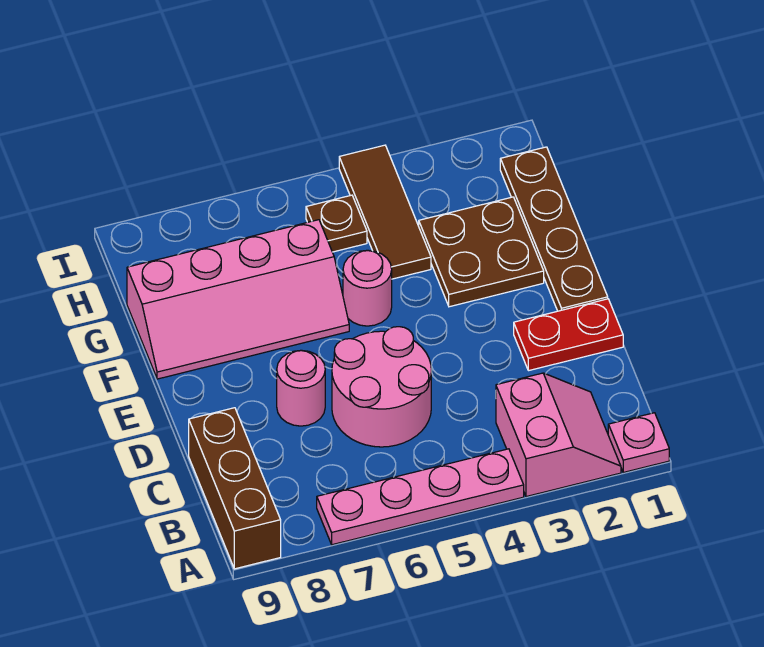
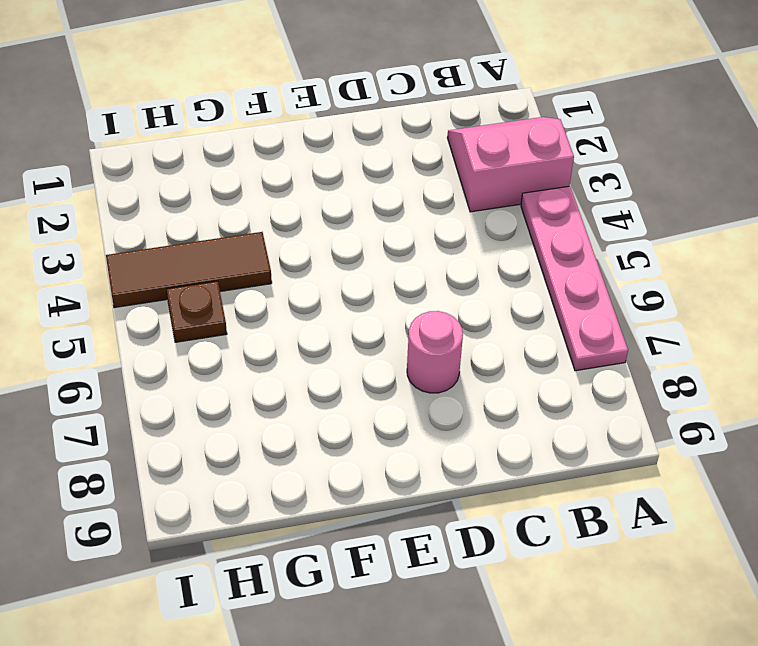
none -> pink plate A1 level 1
none -> brown brick A9:C9 level 1
none -> pink round brick C5:D6 level 1

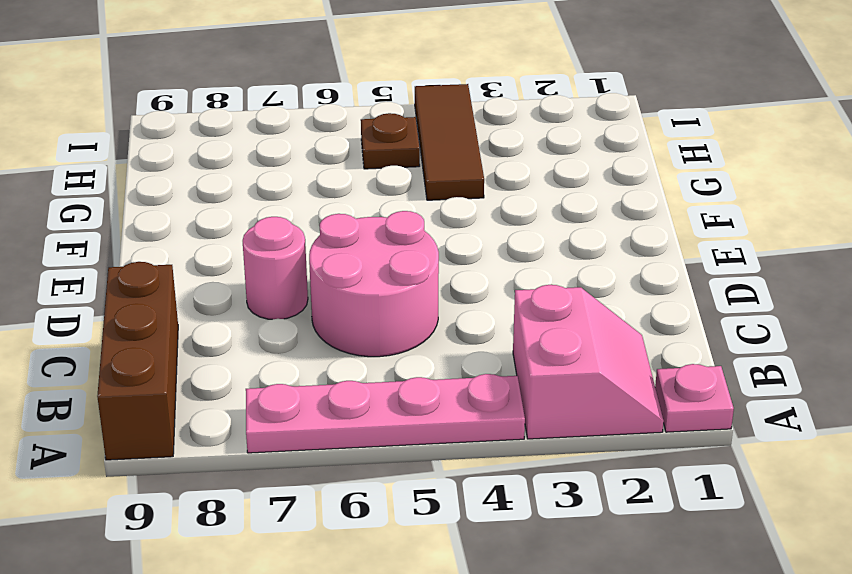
none -> red plate D1:D2 level 1
none -> brown plate E1:H1 level 1
none -> brown plate F2:G3 level 1

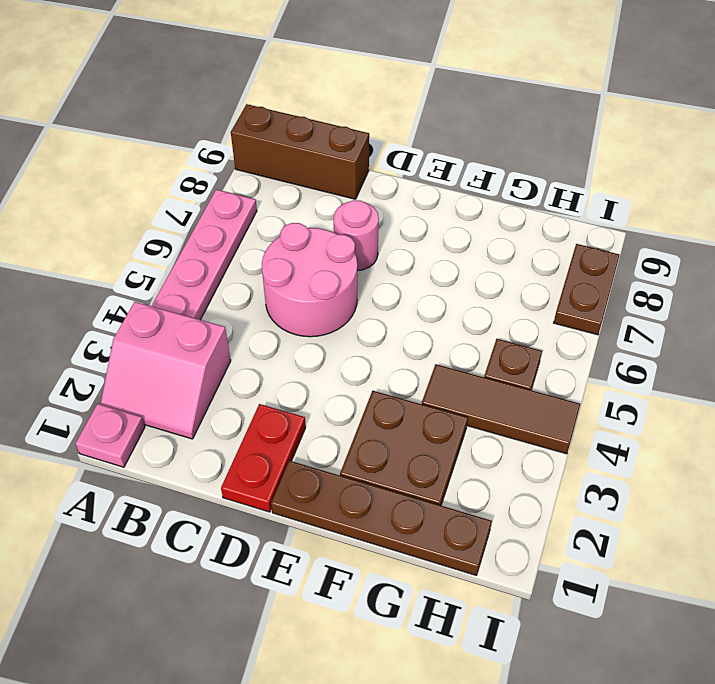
brown plate I7:I8 level 1 -> none
none -> pink round brick F5 level 1
none -> pink slope F6:G9 level 1 top G

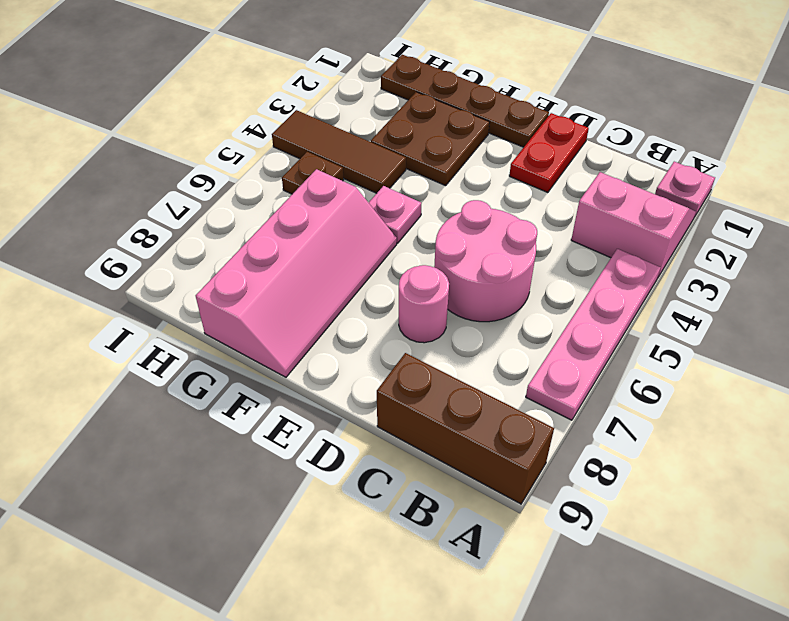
pink plate F5 level 1 -> pink round brick F5 level 1

